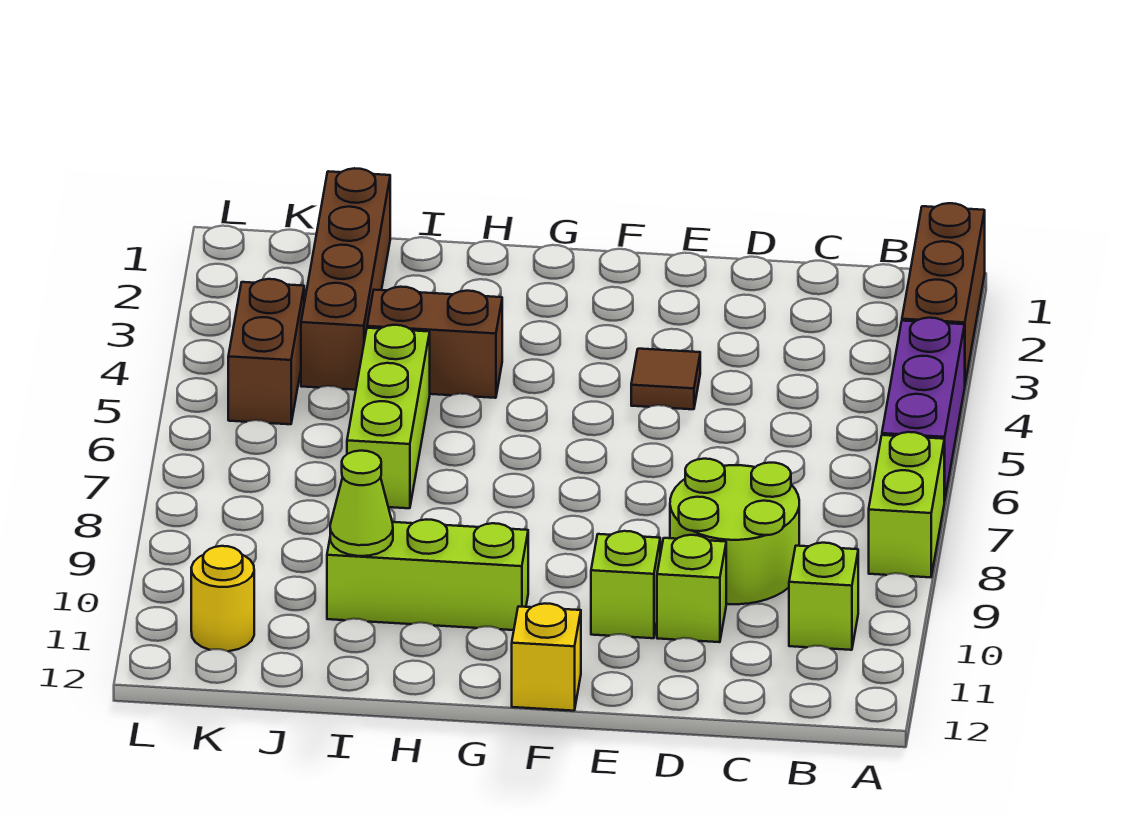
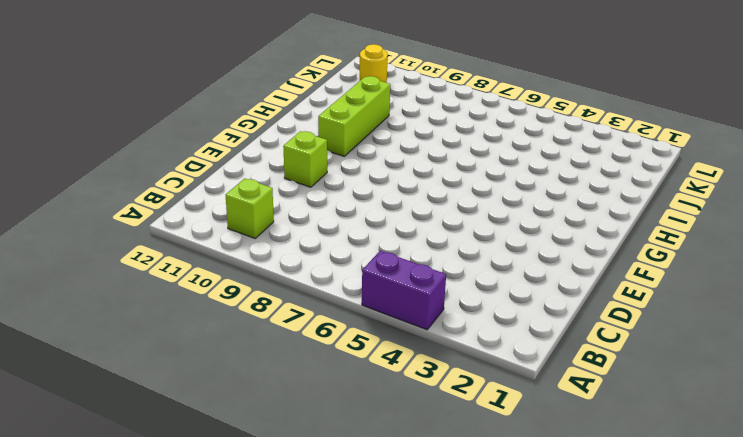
purple brick A4:A5 level 1 -> purple brick A4:A6 level 1
none -> brown brick A1:A3 level 1
none -> lime brick A7:A8 level 1
none -> lime round brick C8:D9 level 1

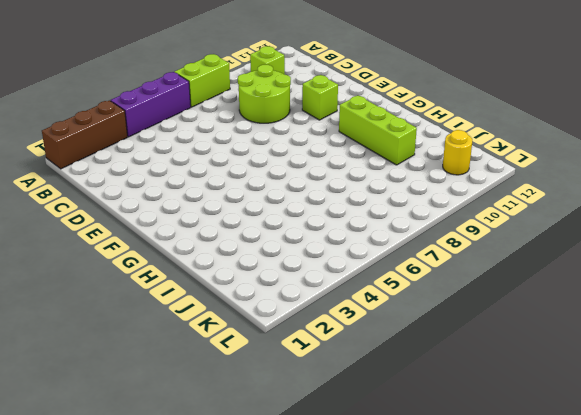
none -> lime brick D10 level 1
none -> brown tile E4 level 1
none -> yellow brick F12 level 1

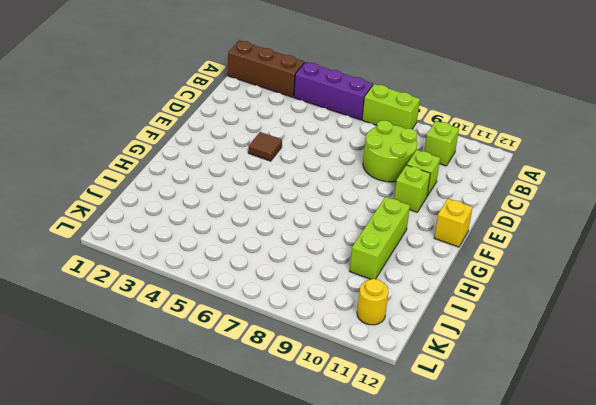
none -> brown brick H4:I4 level 1
none -> lime brick I5:I7 level 1
none -> brown brick J1:J4 level 1

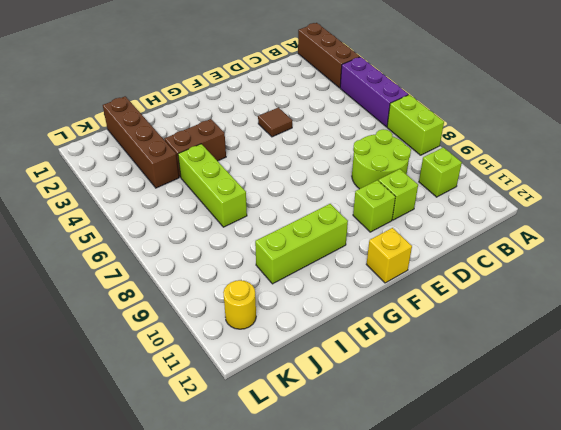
none -> brown brick K4:K5 level 1
none -> lime cone I10 level 2

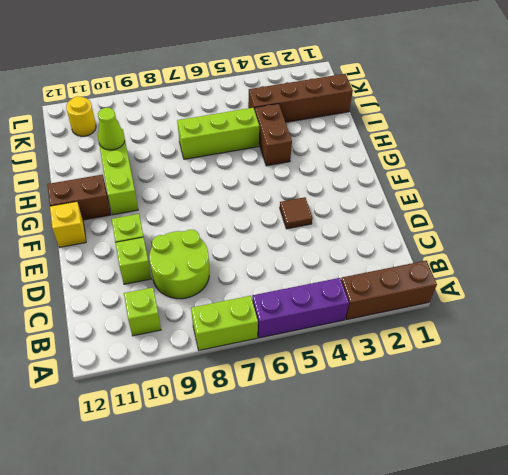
brown brick G11:G12 level 1 -> brown brick K4:K5 level 1

